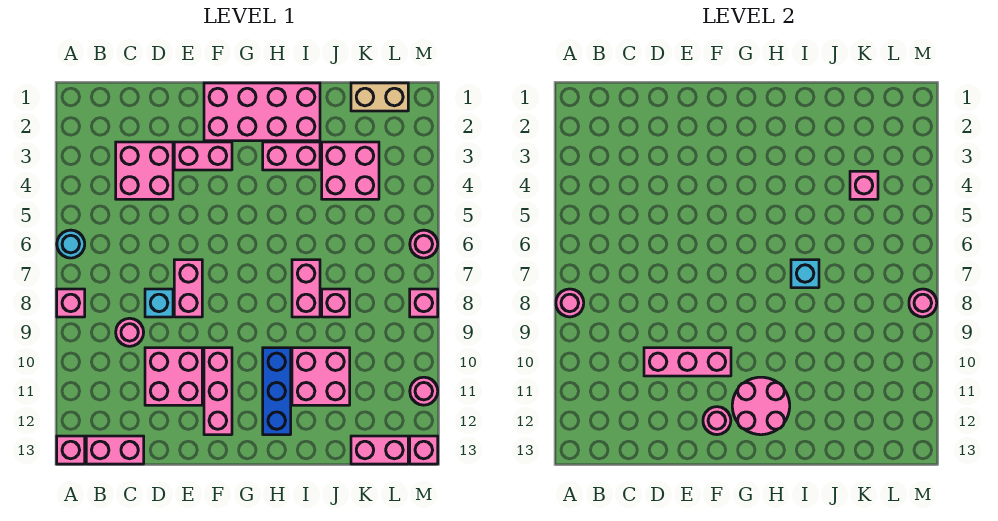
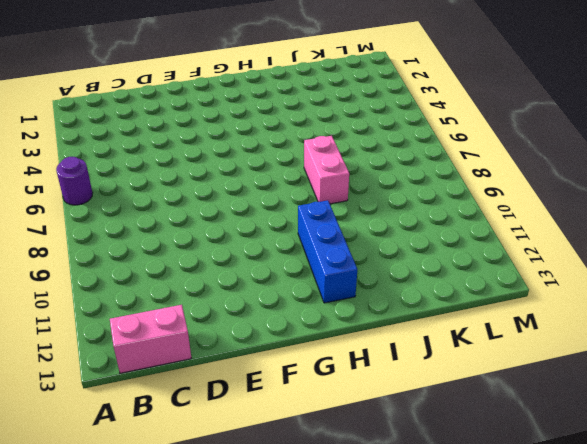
purple round brick A6 level 1 -> cyan round brick A6 level 1
none -> pink brick A8 level 1
none -> pink brick A13 level 1
none -> pink brick C3:D4 level 1
none -> pink round brick C9 level 1

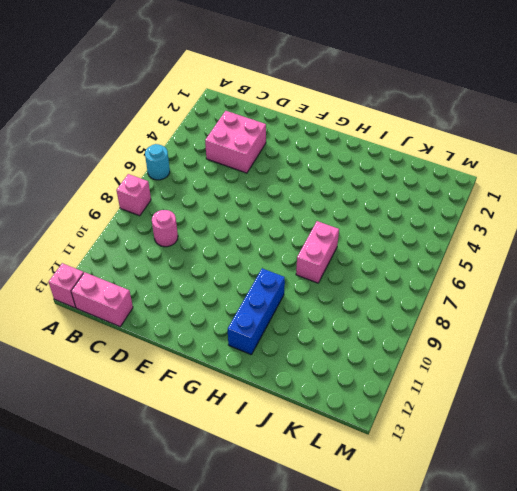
none -> cyan brick D8 level 1
none -> pink brick D10:E11 level 1
none -> pink brick E3:F3 level 1
none -> pink brick E7:E8 level 1

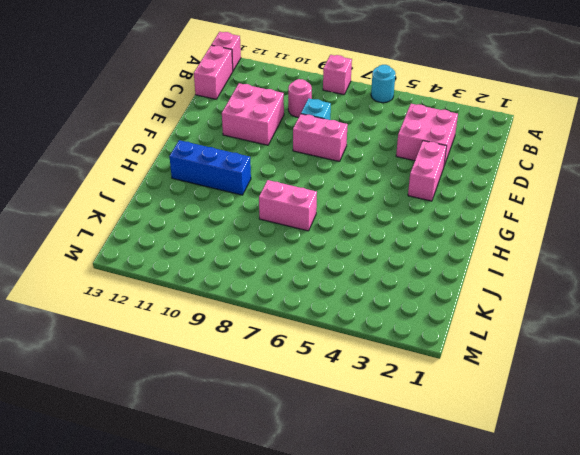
none -> pink brick F1:I2 level 1
none -> pink brick F10:F12 level 1
none -> pink brick H3:I3 level 1
none -> pink brick I10:J11 level 1

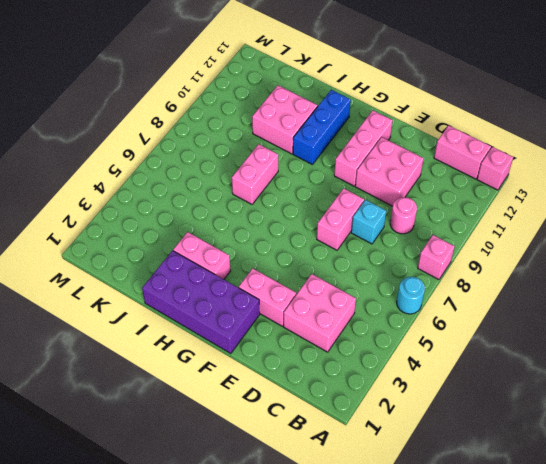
purple brick F1:I2 level 1 -> pink brick F1:I2 level 1
none -> pink brick J3:K4 level 1
none -> pink brick J8 level 1
none -> tan brick K1:L1 level 1
none -> pink brick K13:L13 level 1

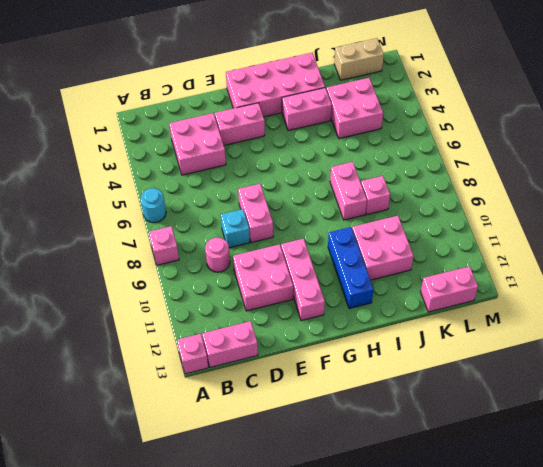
none -> pink round brick M6 level 1
none -> pink brick M8 level 1
none -> pink round brick M11 level 1
none -> pink brick M13 level 1

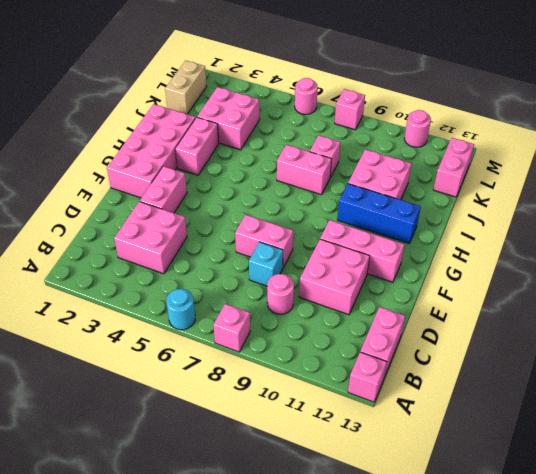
none -> pink brick M13 level 1
none -> pink round brick A8 level 2
none -> pink brick D10:F10 level 2
none -> pink round brick F12 level 2

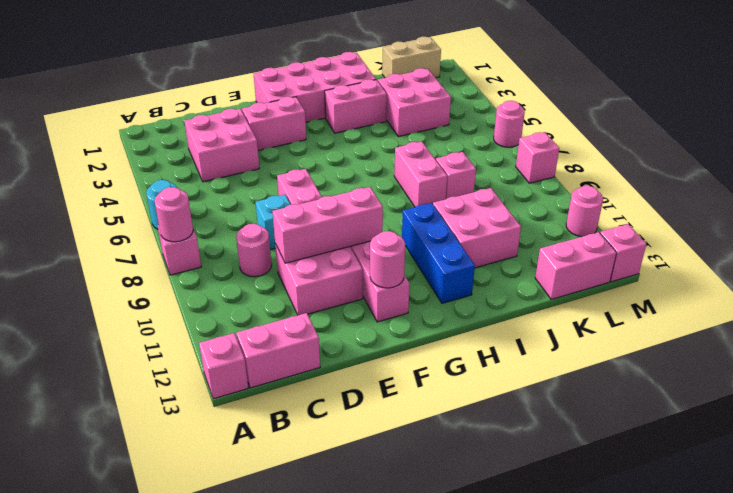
none -> pink round brick G11:H12 level 2
none -> cyan brick I7 level 2
none -> pink brick K4 level 2
none -> pink round brick M8 level 2

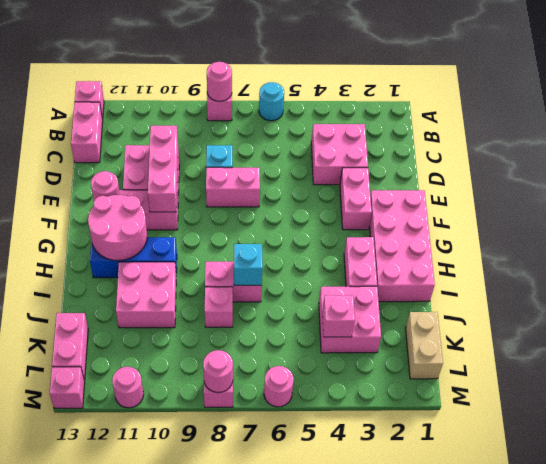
none -> pink round brick C9 level 1

